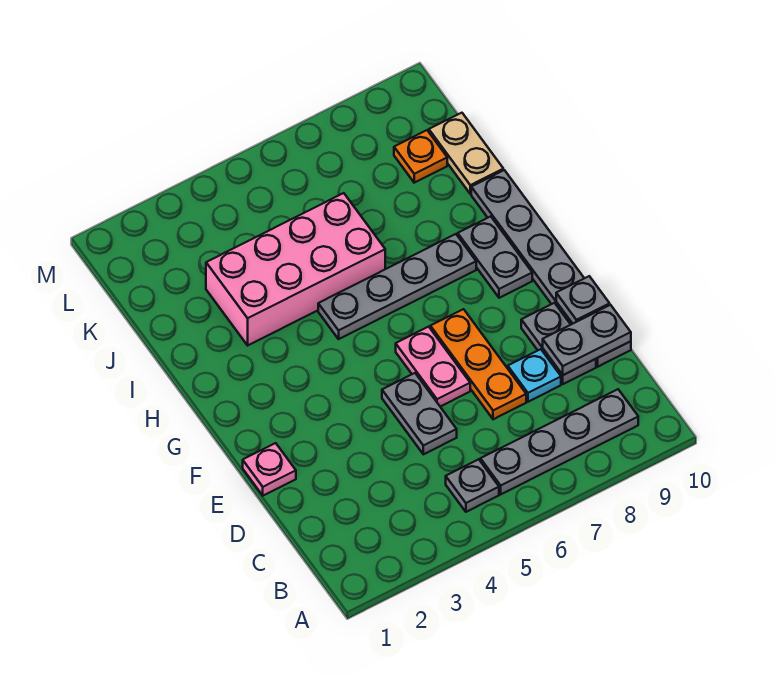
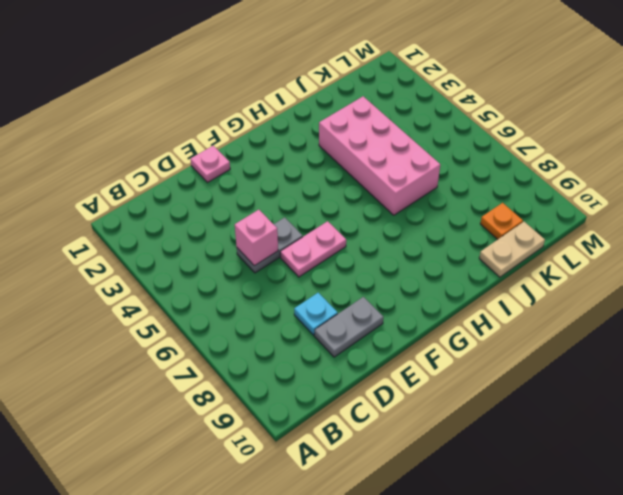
pink brick D5 level 2 -> none
none -> grey plate B5 level 1
none -> grey plate B6:B9 level 1
none -> orange plate D7:F7 level 1

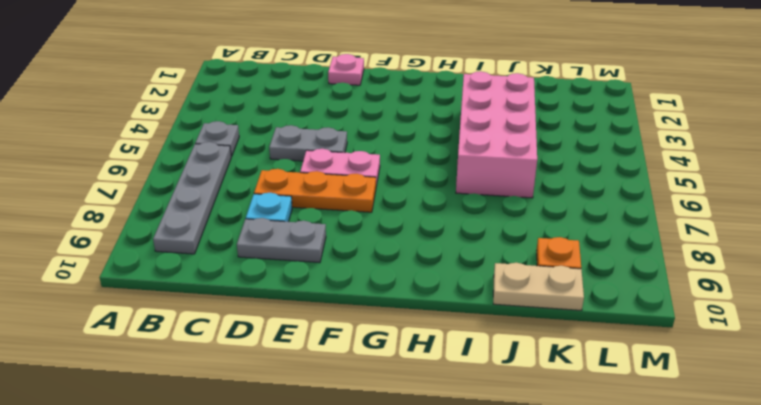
none -> grey plate D10:I10 level 1
none -> grey plate G9:H9 level 1
none -> grey plate H5:H8 level 1

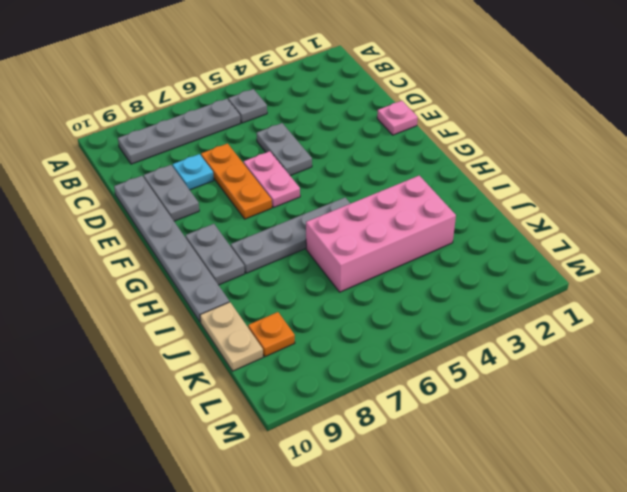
none -> grey plate D9:D10 level 2
none -> grey plate E10 level 2

